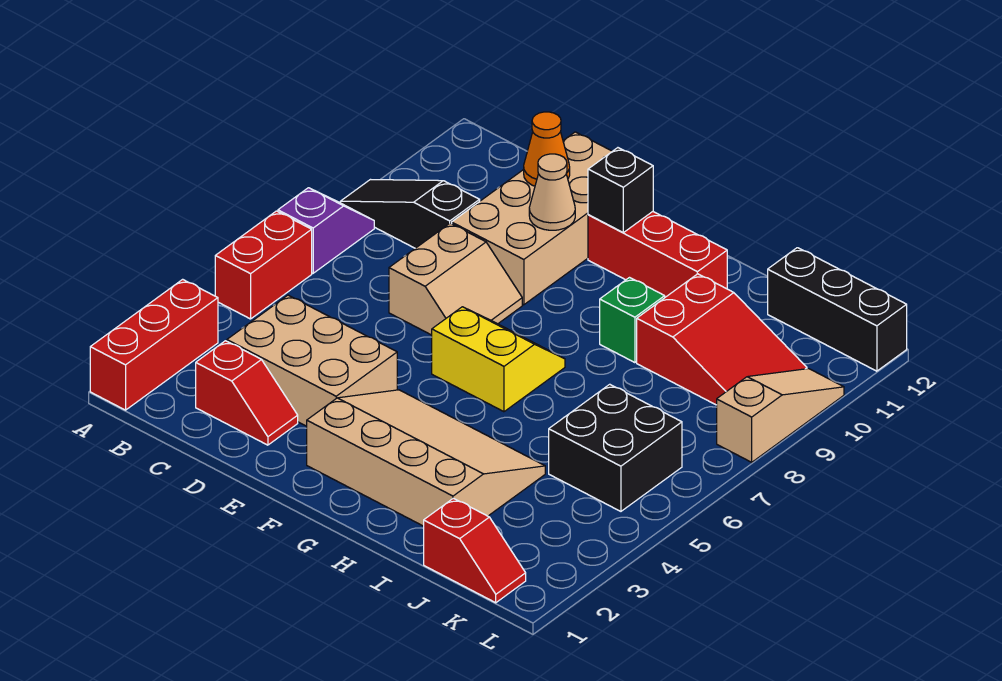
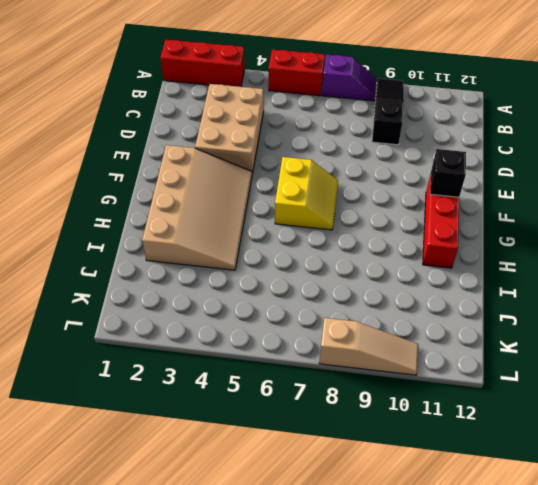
none -> red slope C2:D2 level 1 top C
none -> tan slope D7:E8 level 1 top D
none -> tan brick D9:E12 level 1

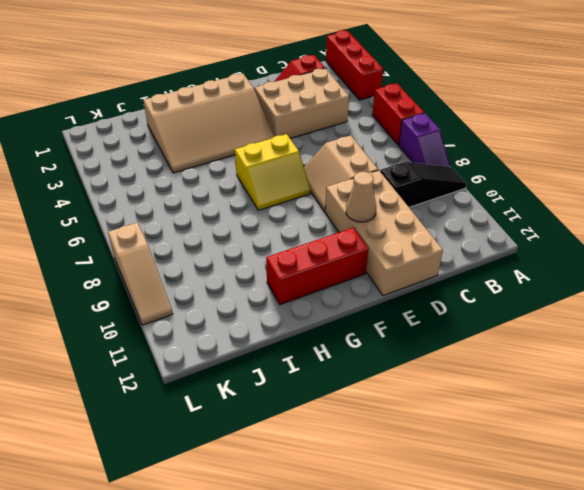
none -> green brick H9 level 1
none -> red slope I9:K10 level 1 top I
none -> red slope J1:K1 level 1 top J

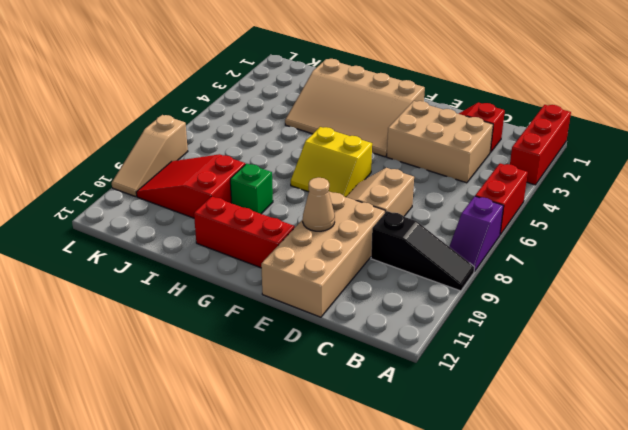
none -> red slope J1:K1 level 1 top J
none -> black brick J5:K6 level 1
none -> black brick J12:L12 level 1

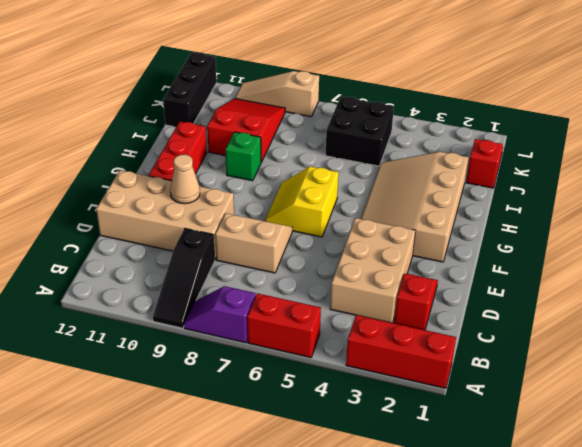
none -> orange cone D11 level 2
none -> black brick F11 level 2

